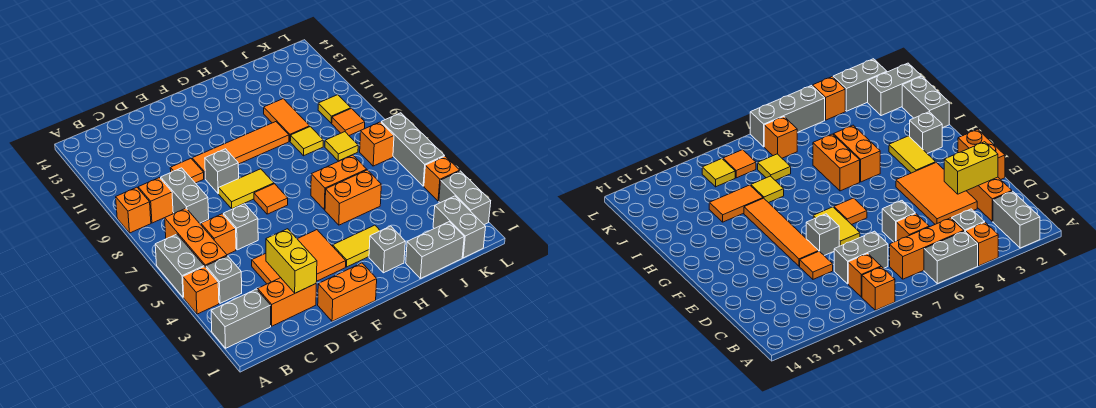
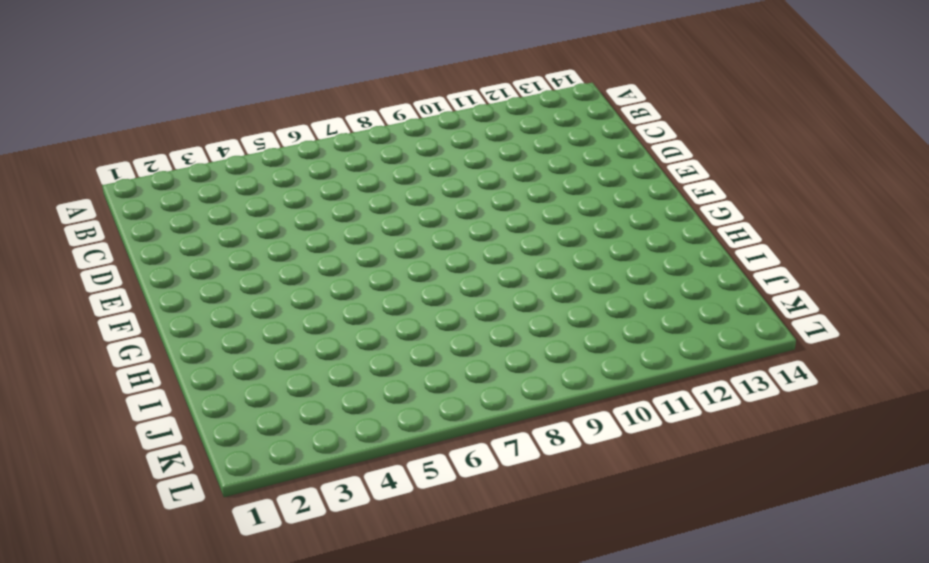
none -> grey brick A2:B2 level 1
none -> orange brick A4 level 1
none -> grey brick A5:A6 level 1
none -> orange brick A9 level 1

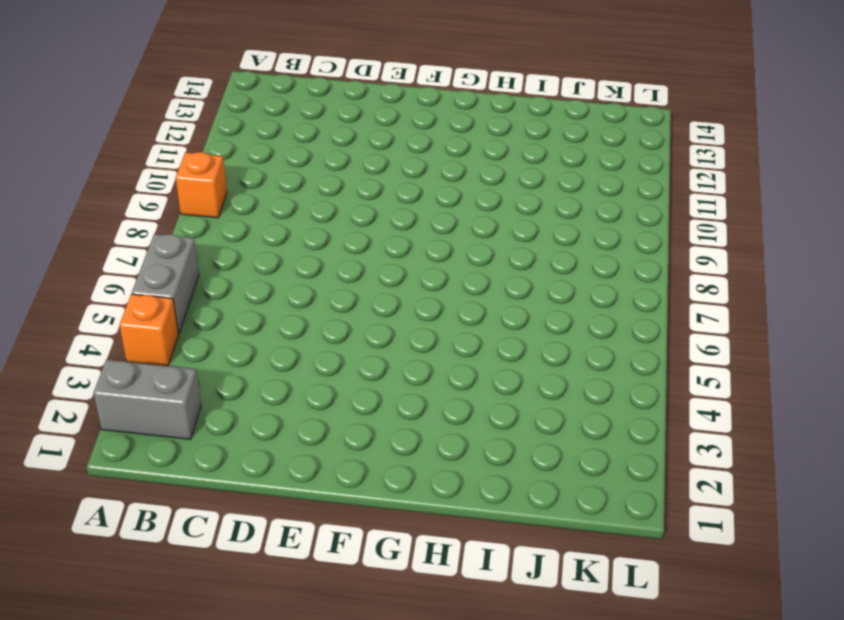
none -> grey brick B4 level 1
none -> orange brick B5:B7 level 1
none -> orange brick B9 level 1
none -> orange brick C2:D2 level 1

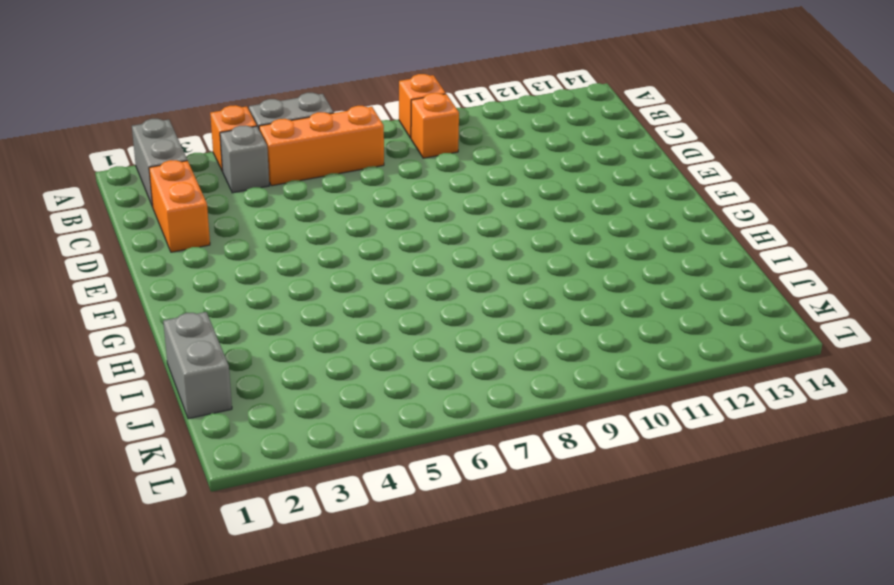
none -> orange brick C6 level 1
none -> grey brick C8:C9 level 1
none -> orange tile D3:F4 level 1
none -> grey brick D6 level 1

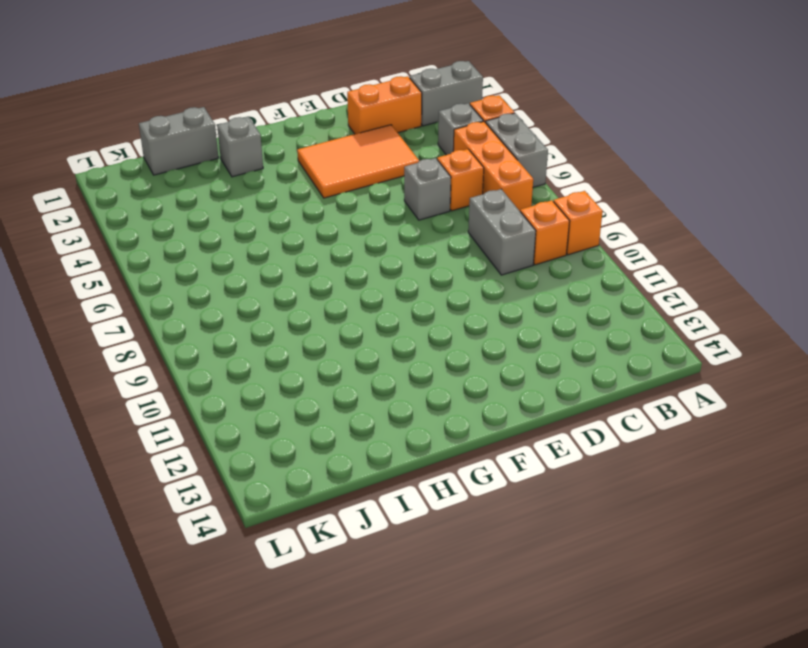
none -> orange tile D10 level 1
none -> orange brick E1:F1 level 1
none -> yellow tile E8:F8 level 1
none -> grey brick E9 level 1

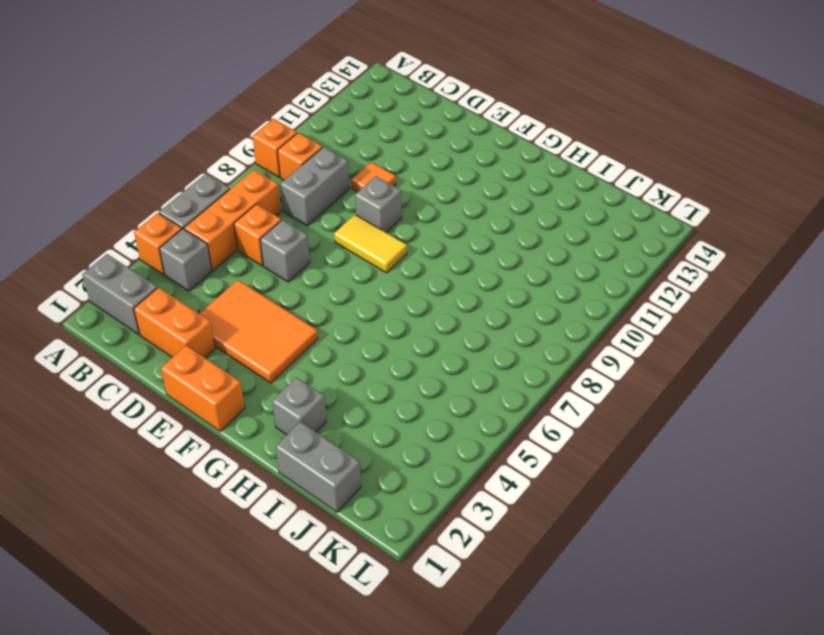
none -> orange tile E10:H10 level 1
none -> orange tile F7 level 1
none -> yellow tile G3:H3 level 1
none -> orange brick H5:I5 level 1

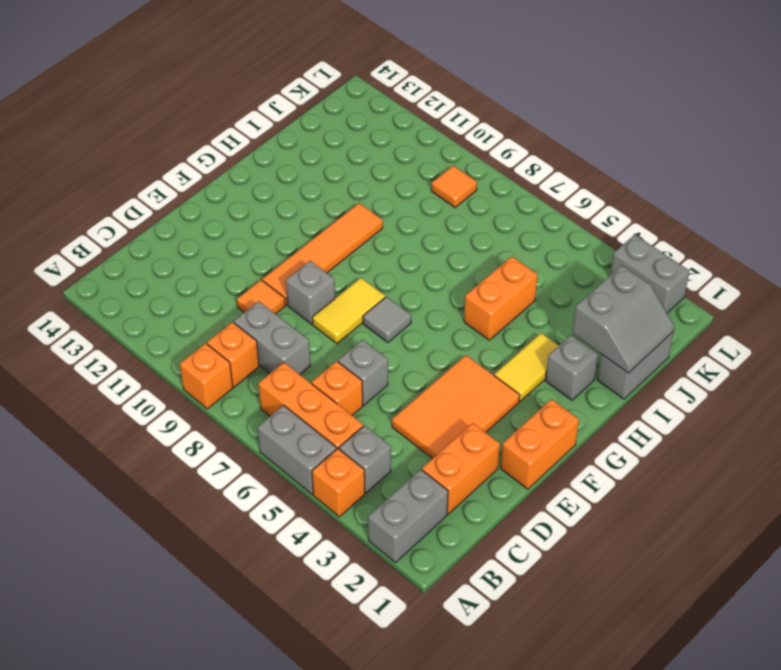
grey tile F7 level 1 -> orange tile F7 level 1
grey slope I1:J2 level 2 top 2 -> none
none -> orange brick H6:I6 level 1
none -> yellow tile I9 level 1
none -> orange tile I10:I11 level 1
none -> yellow tile J8 level 1

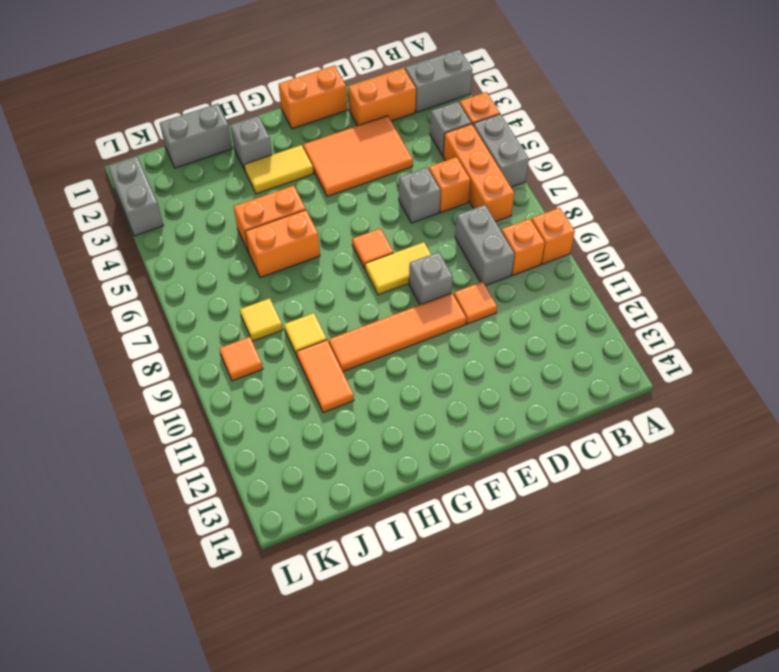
none -> grey brick K1:K2 level 1
none -> orange brick K7 level 1
none -> yellow tile K10 level 1
none -> orange brick L4 level 1

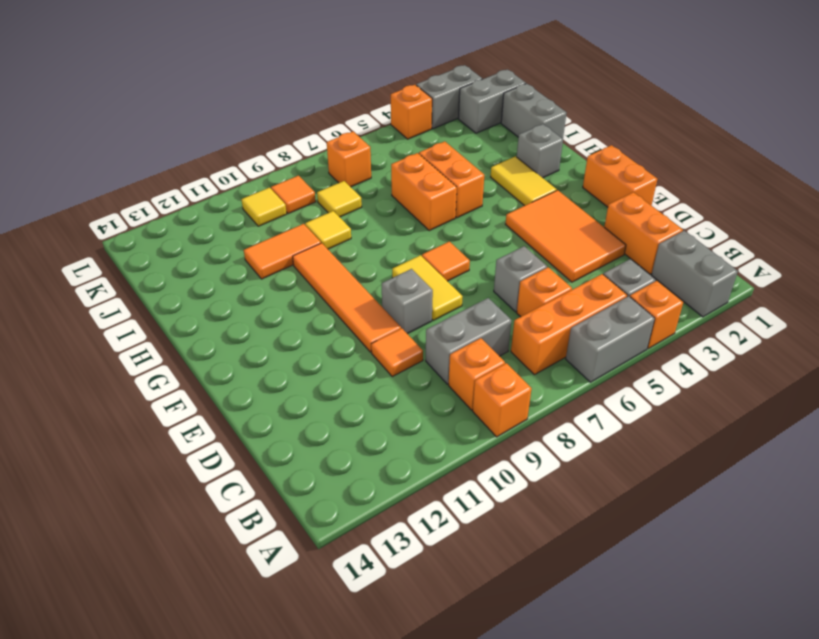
none -> grey brick L5:L7 level 1
none -> yellow brick D2:D3 level 2

